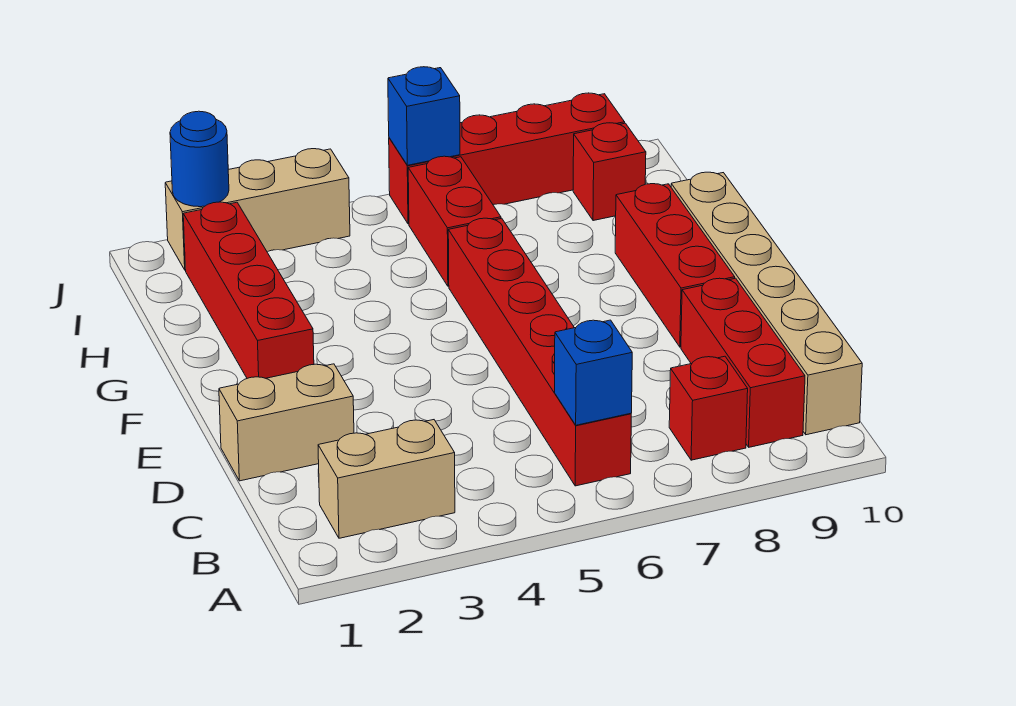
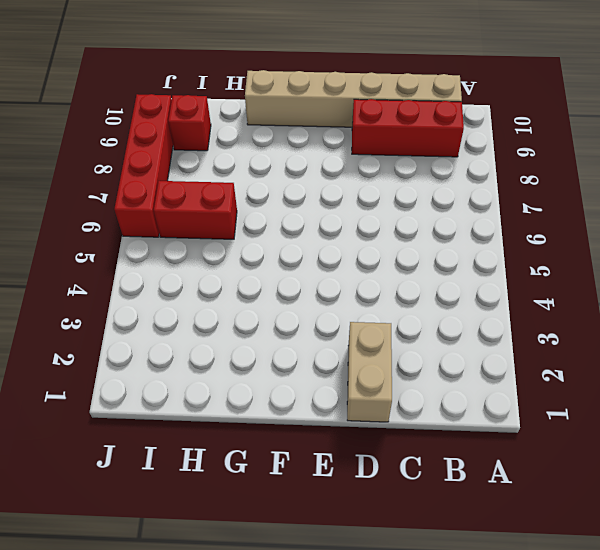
none -> tan brick B2:B3 level 1
none -> red brick B6:G6 level 1
none -> red brick B8 level 1

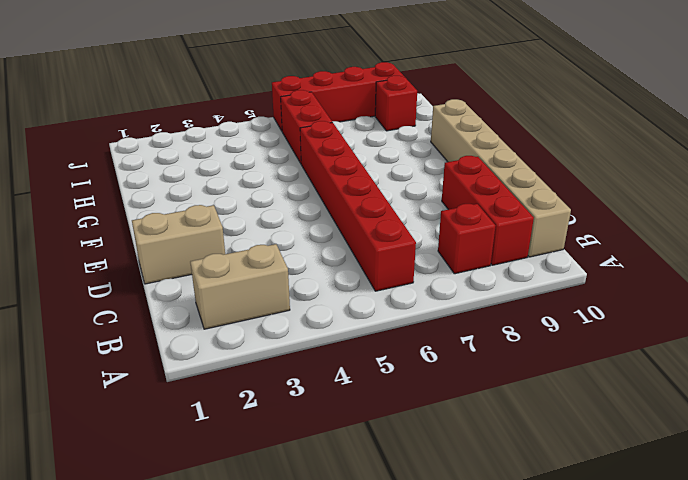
none -> red brick E9:G9 level 1
none -> red brick F2:I2 level 1
none -> tan brick J2:J4 level 1

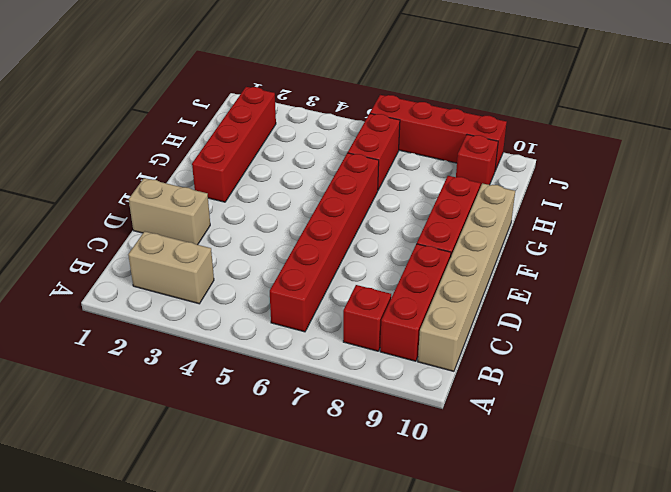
none -> tan brick J2:J4 level 1
none -> blue brick B6 level 2
none -> blue round brick J2 level 2

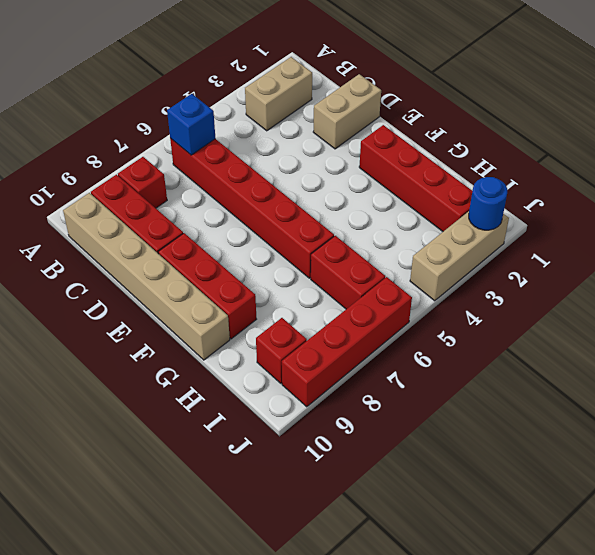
none -> blue brick J6 level 2

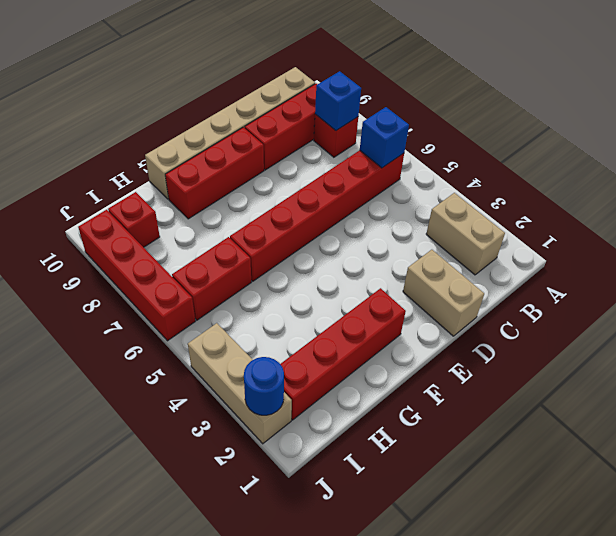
blue brick B8 level 2 -> blue brick J6 level 2

